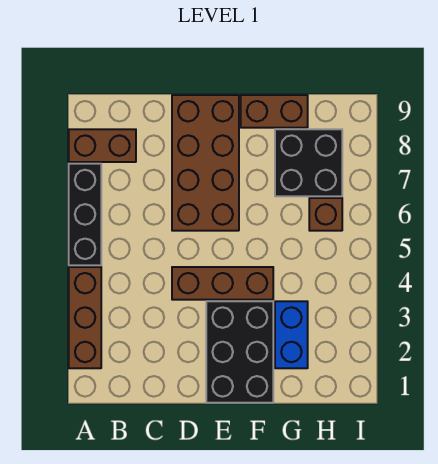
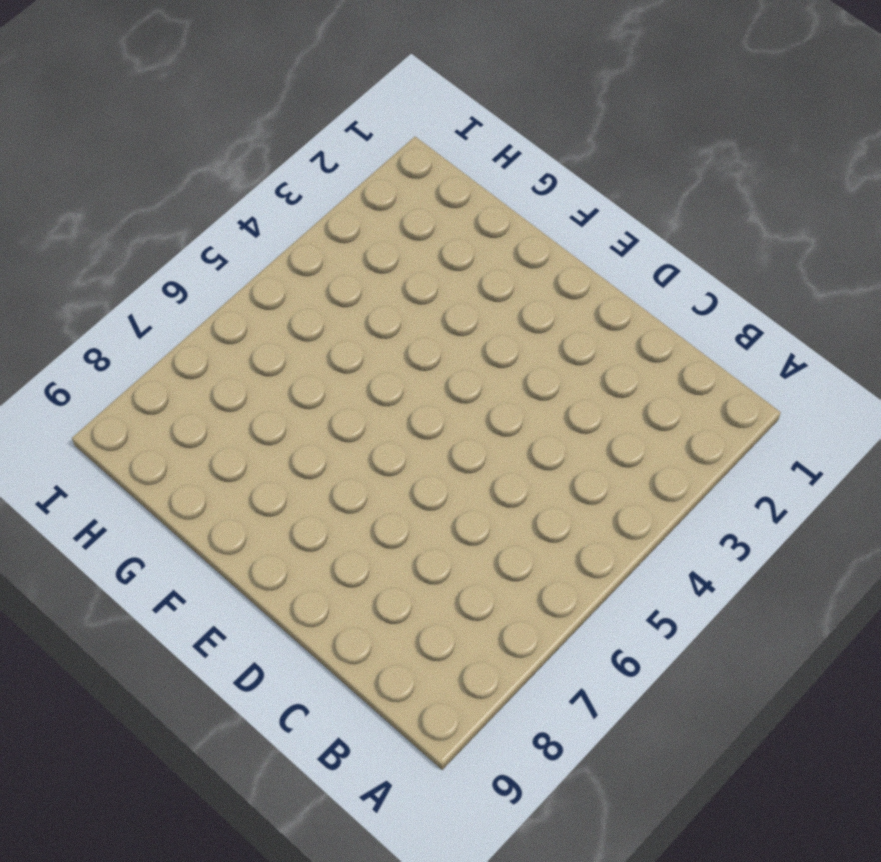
none -> brown brick A2:A4 level 1
none -> black brick A5:A7 level 1

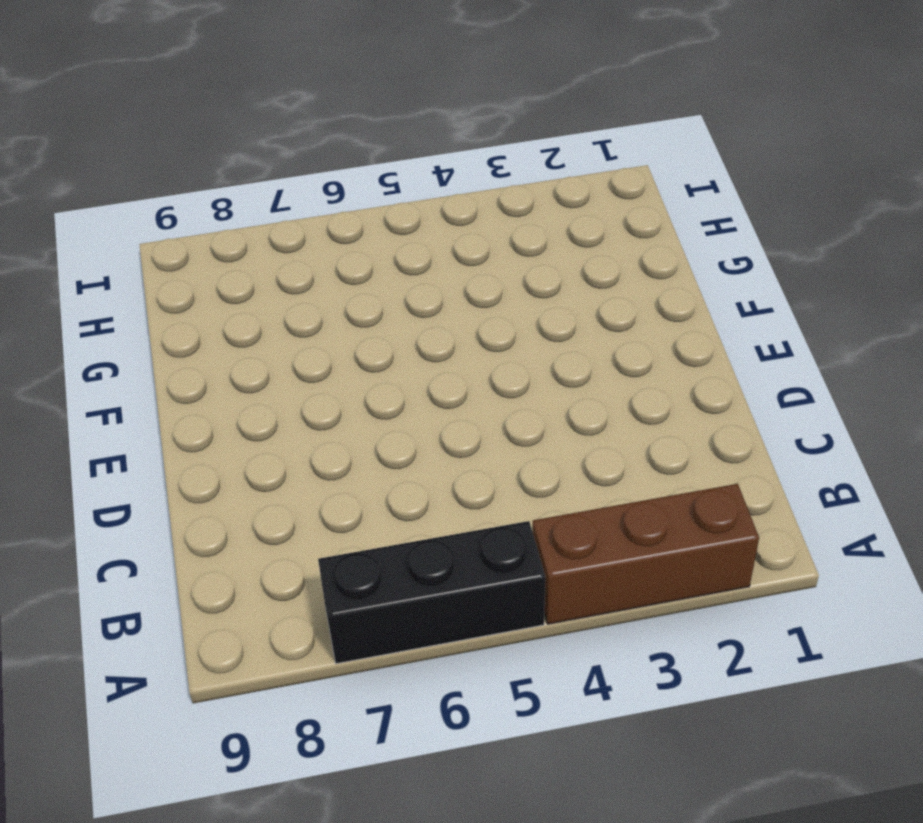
none -> brown brick A8:B8 level 1
none -> brown brick D4:F4 level 1

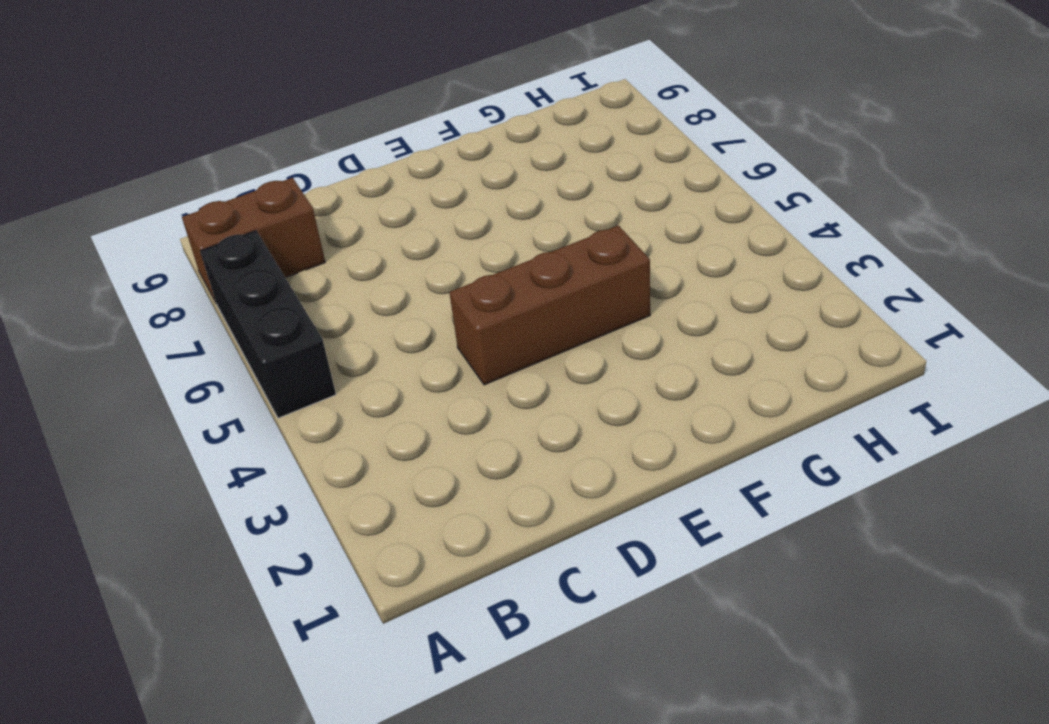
none -> brown brick A2:A4 level 1
none -> brown brick D6:E9 level 1

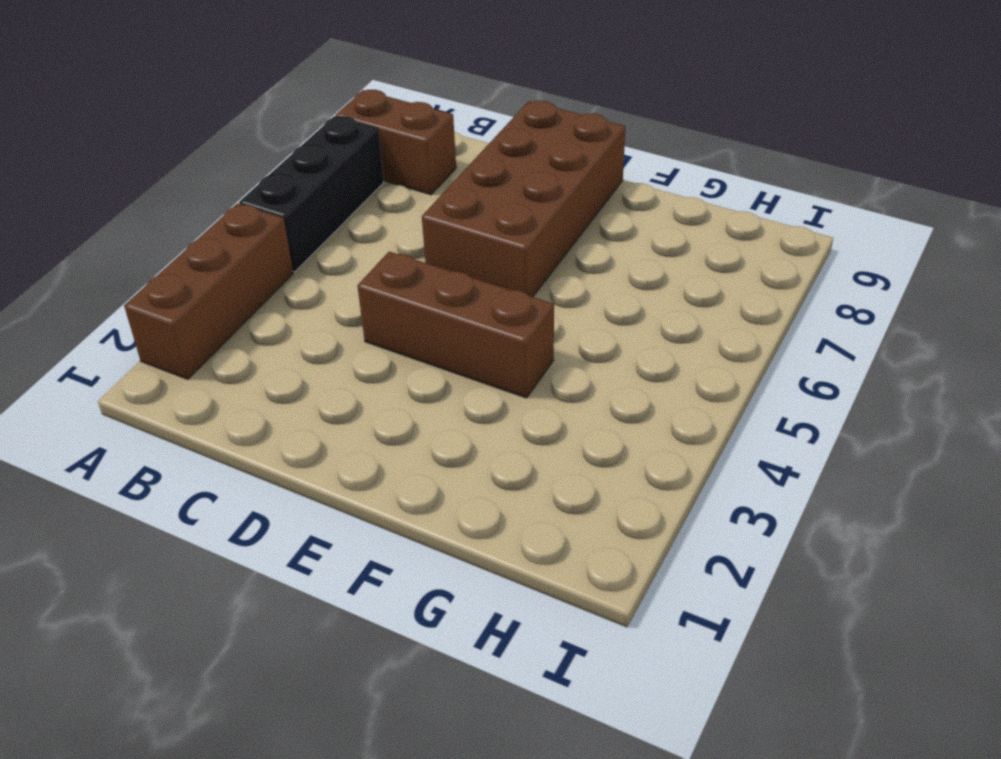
none -> black brick E1:F3 level 1
none -> brown brick F9:G9 level 1

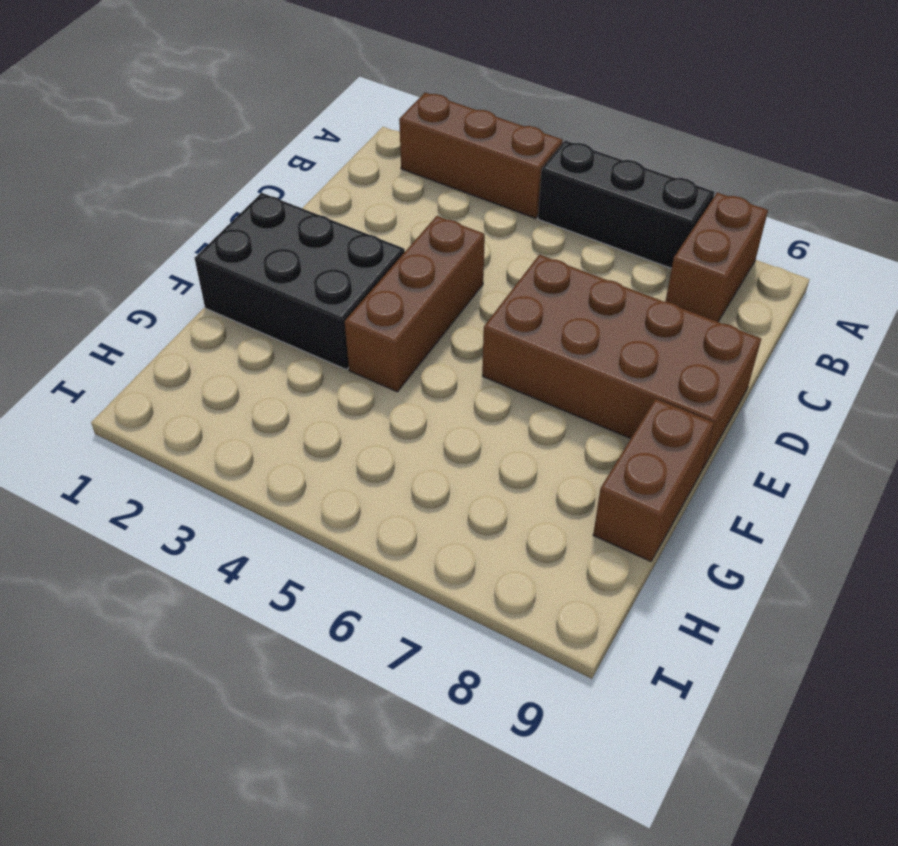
none -> blue brick G2:G3 level 1
none -> black brick G7:H8 level 1

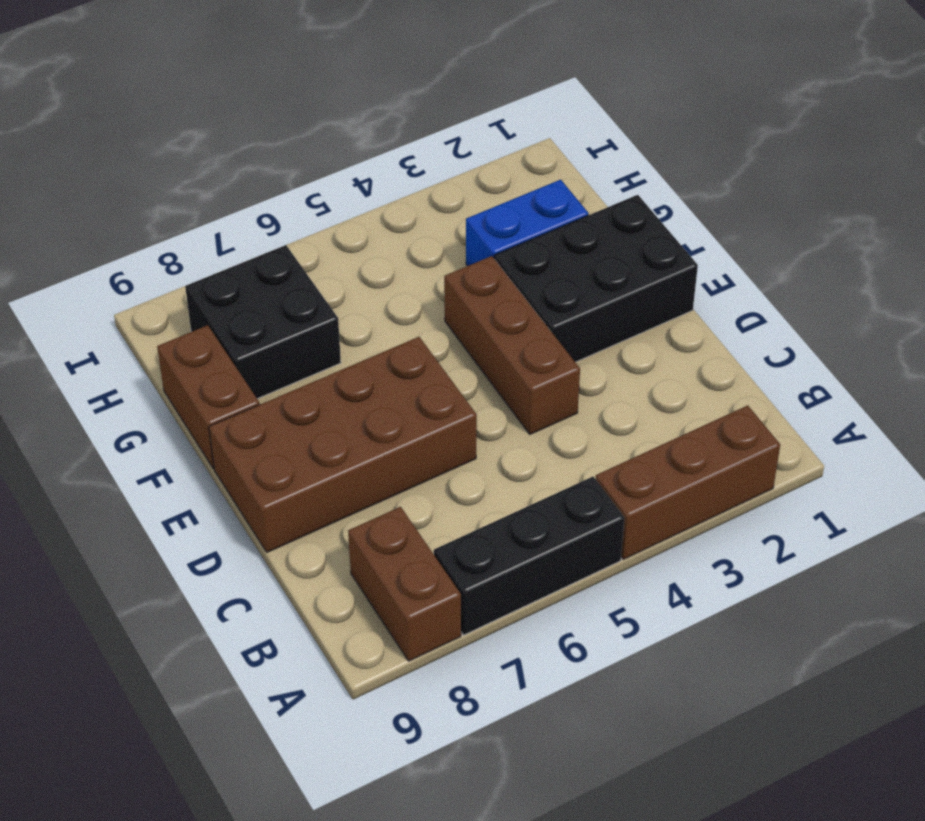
none -> brown brick H6 level 1

